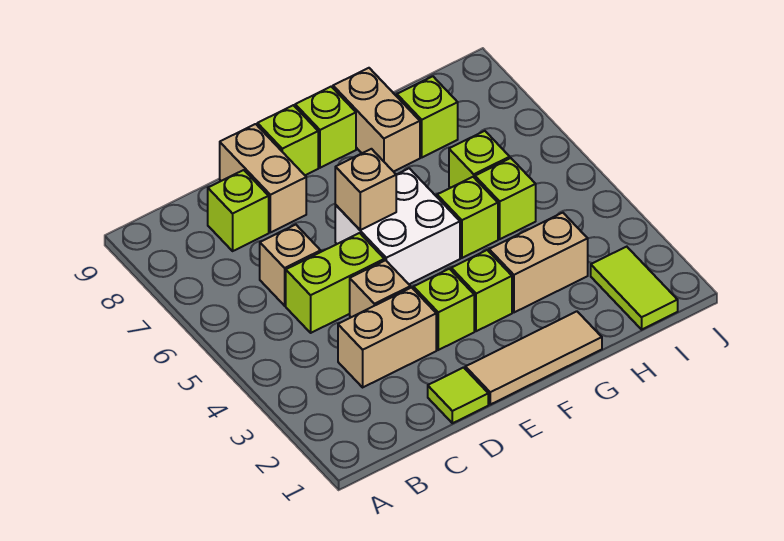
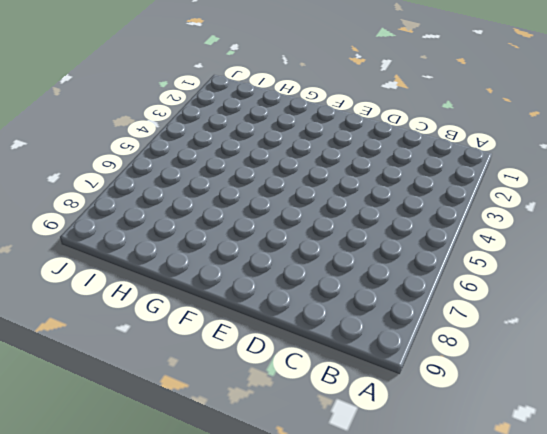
none -> tan brick C3:D3 level 1
none -> lime brick C5:D5 level 1
none -> tan brick C6 level 1

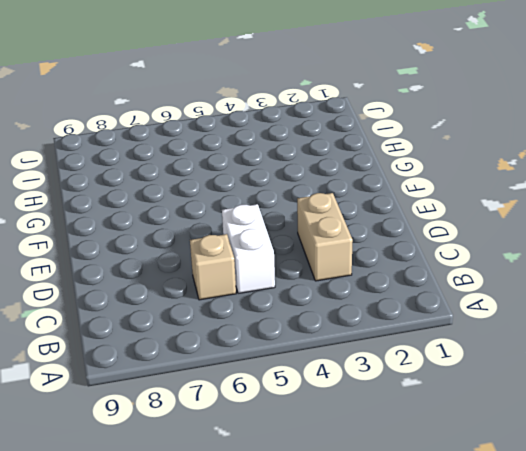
white brick C5:D5 level 1 -> lime brick C5:D5 level 1
none -> lime brick C8 level 1
none -> lime tile D1 level 1
none -> tan brick D4 level 1

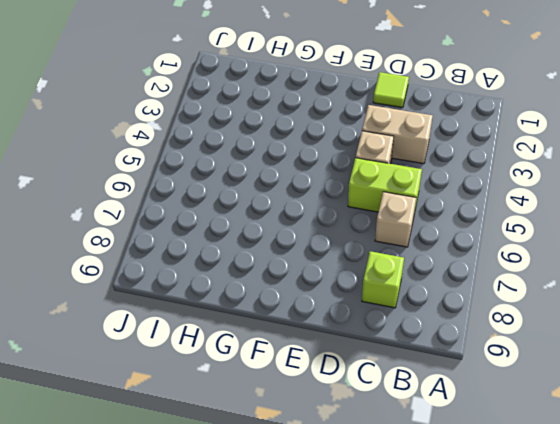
none -> tan brick D8:D9 level 1
none -> tan tile E1:G1 level 1
none -> lime brick E3 level 1

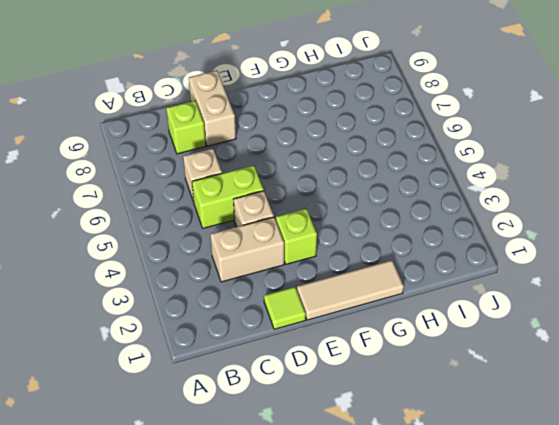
none -> white brick E5:F6 level 1
none -> lime brick E9 level 1
none -> lime brick F3 level 1

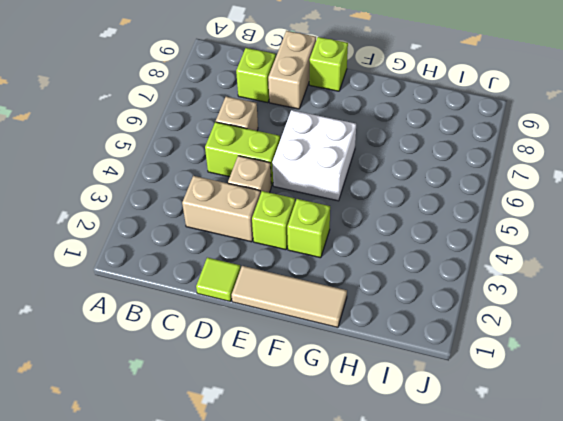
none -> lime brick F9 level 1
none -> tan brick G3:H3 level 1
none -> lime brick G5 level 1

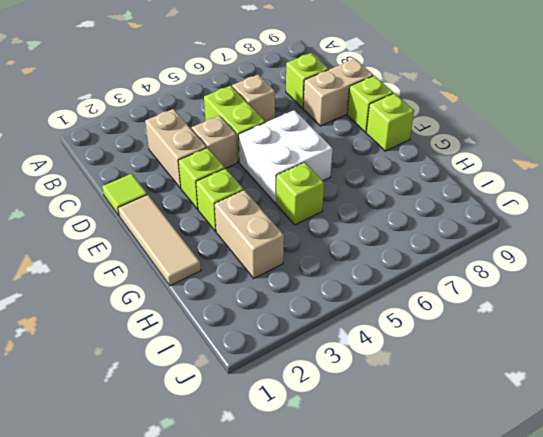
none -> tan brick G8:G9 level 1
none -> lime brick H5 level 1
none -> lime brick H6 level 1

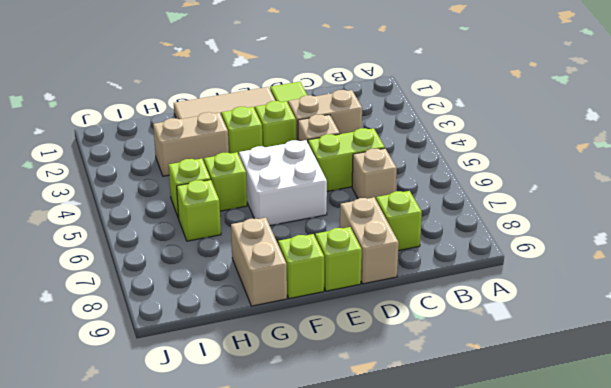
none -> lime brick H8 level 1
none -> lime tile I1:I2 level 1
none -> tan brick E6 level 2

